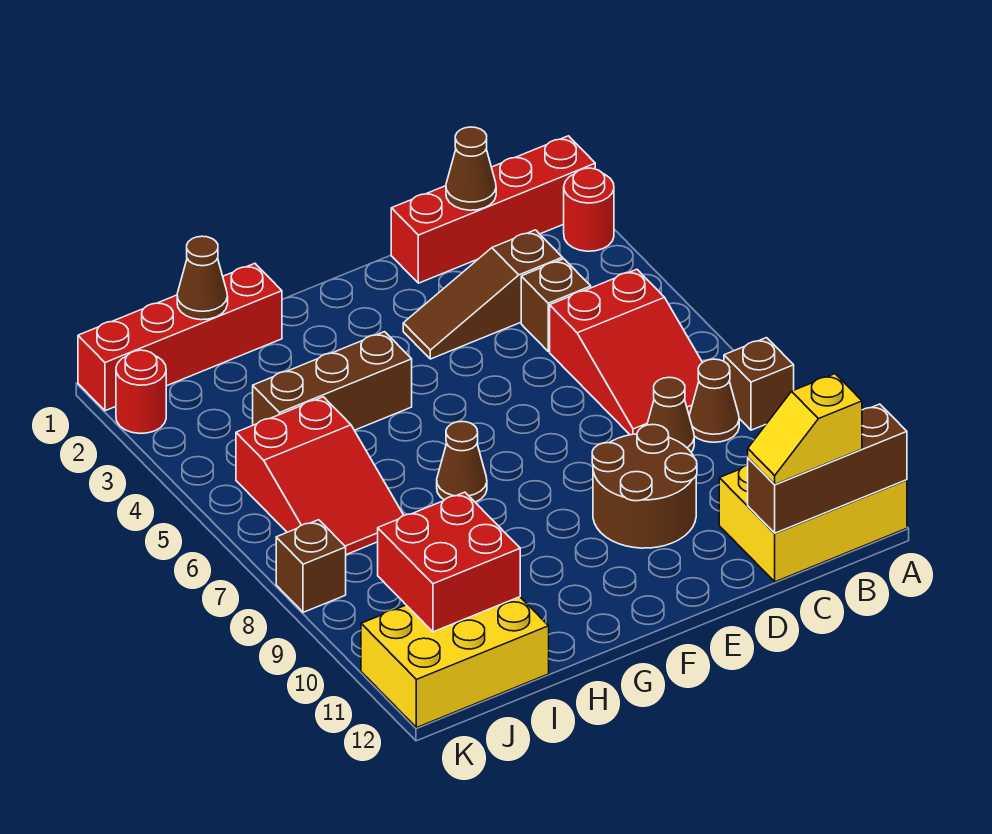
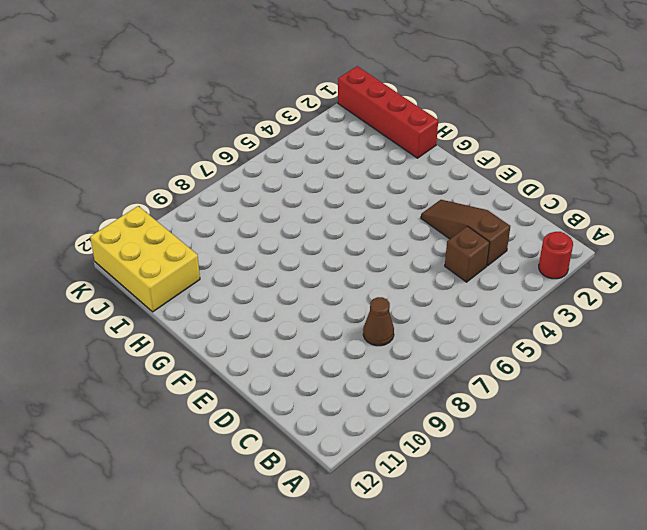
none -> red brick A1:D1 level 1
none -> brown brick A8 level 1
none -> yellow brick A11:C12 level 1

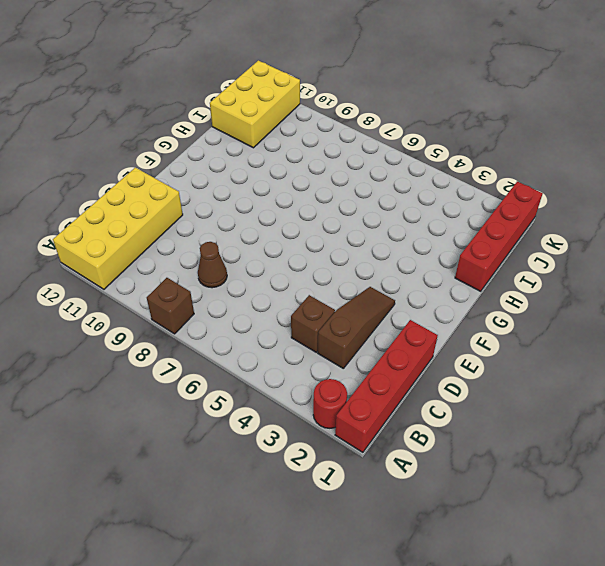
yellow brick A11:D12 level 1 -> yellow brick A11:C12 level 1
none -> red slope B5:C7 level 1 top 5
none -> brown cone B8 level 1
none -> brown round brick D9:E10 level 1

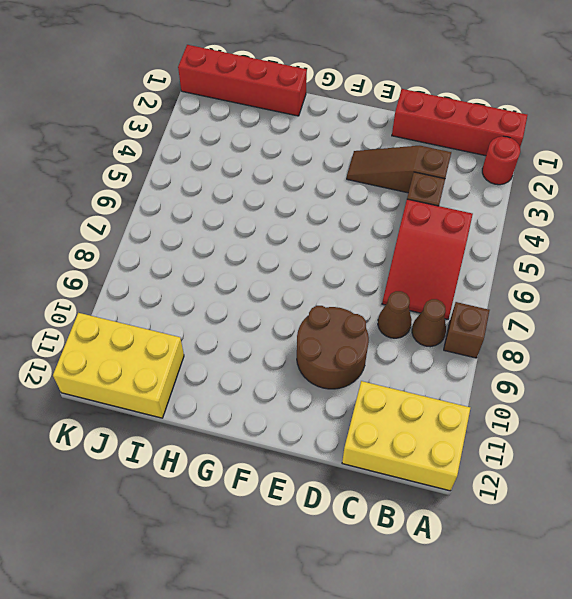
none -> brown brick G4:I4 level 1
none -> brown cone G7 level 1
none -> red slope I5:J7 level 1 top 5

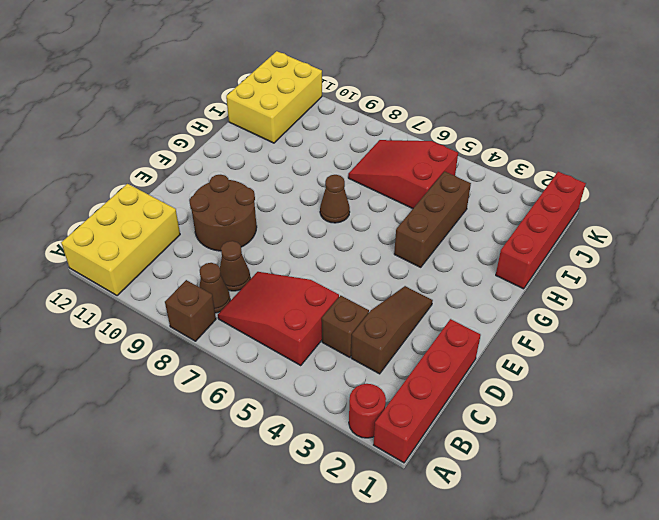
none -> red round brick K2 level 1
none -> brown brick K8 level 1
none -> brown brick A12:C12 level 2

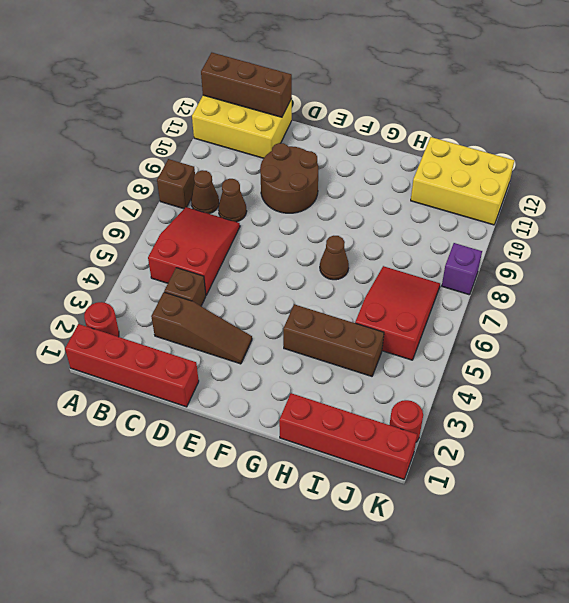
purple brick K8 level 1 -> brown brick K8 level 1
none -> brown cone C1 level 2
none -> brown cone I1 level 2
none -> red brick I10:J11 level 2

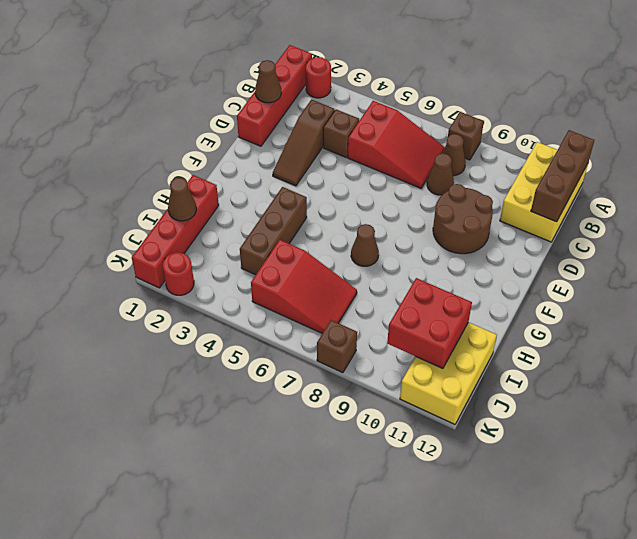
none -> yellow slope B12:C12 level 3 top B

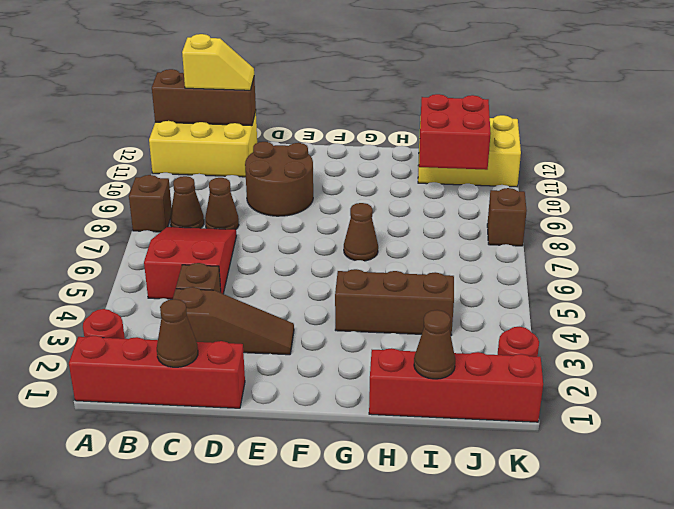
none -> red slope I5:J7 level 1 top 5

